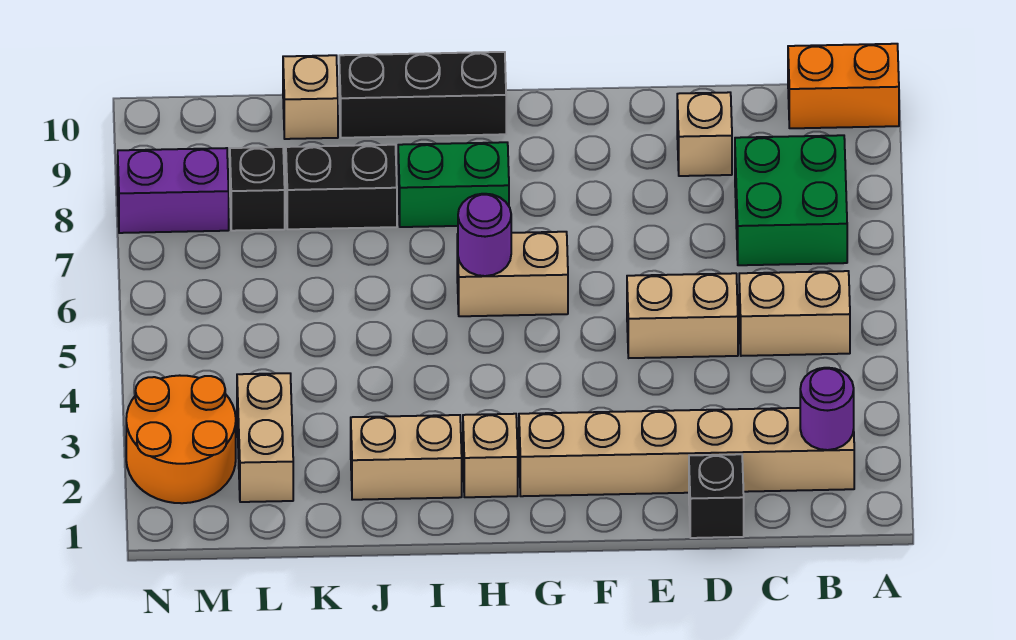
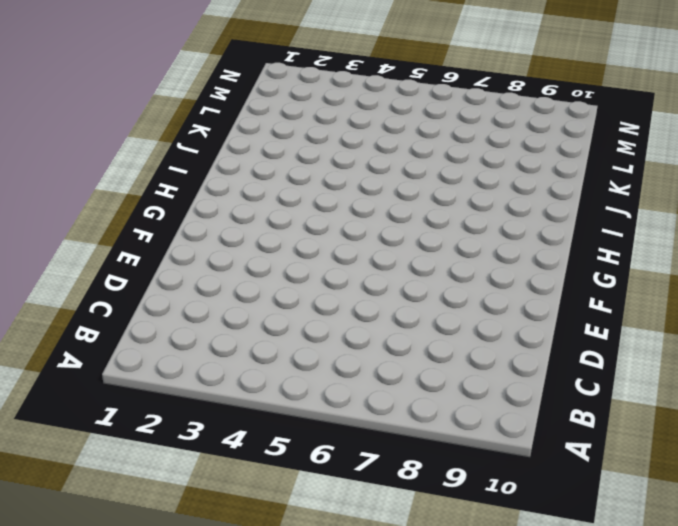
none -> orange brick A10:B10 level 1
none -> tan brick B2:G2 level 1
none -> tan brick B5:C5 level 1

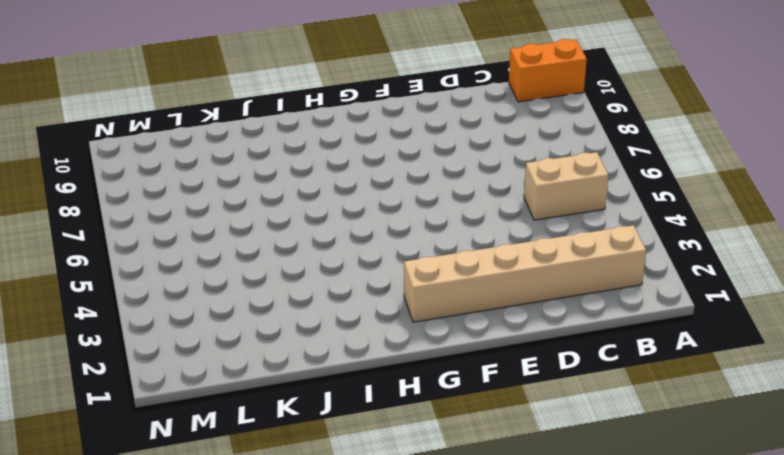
none -> green brick B7:C8 level 1
none -> black brick D1 level 1
none -> tan brick D5:E5 level 1

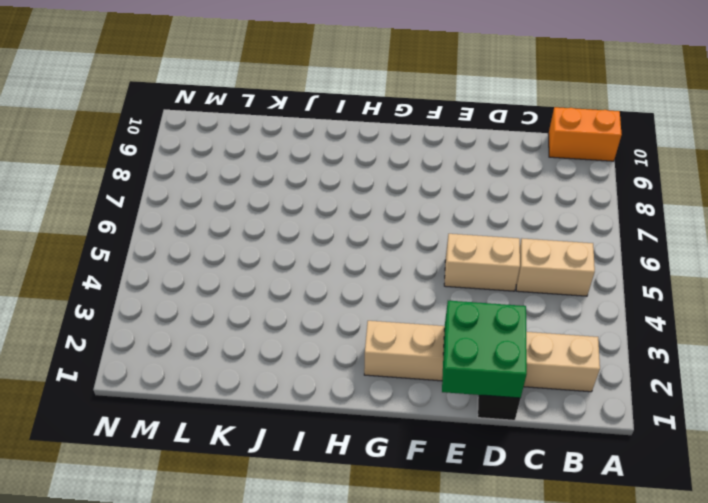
green brick D1:E2 level 2 -> green brick B7:C8 level 1
none -> tan brick D9 level 1
none -> tan brick G6:H6 level 1
none -> tan brick H2 level 1

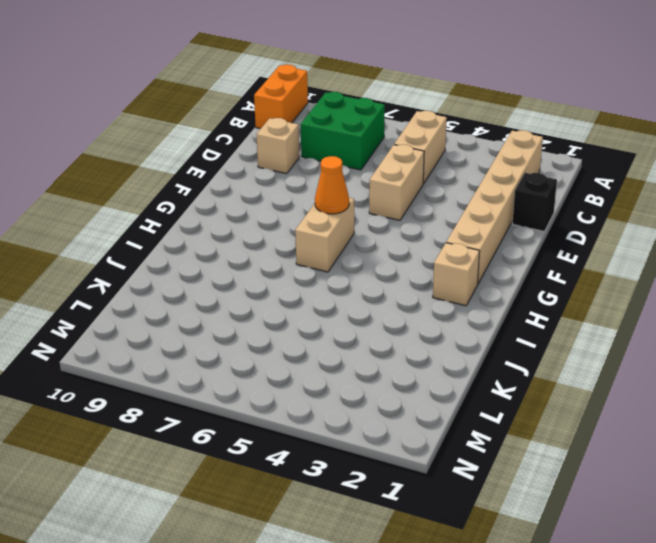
orange cone G6 level 2 -> none
none -> green brick H8:I8 level 1
none -> black brick H10:J10 level 1
none -> tan brick I2:J2 level 1

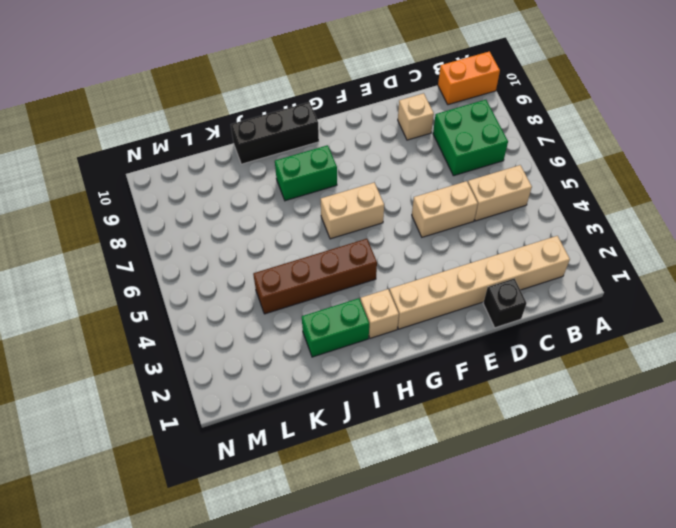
brown brick H4:K4 level 1 -> none
green brick I2:J2 level 1 -> tan brick I2:J2 level 1
none -> black brick J8:K8 level 1
none -> tan brick K10 level 1
none -> tan brick L2:L3 level 1

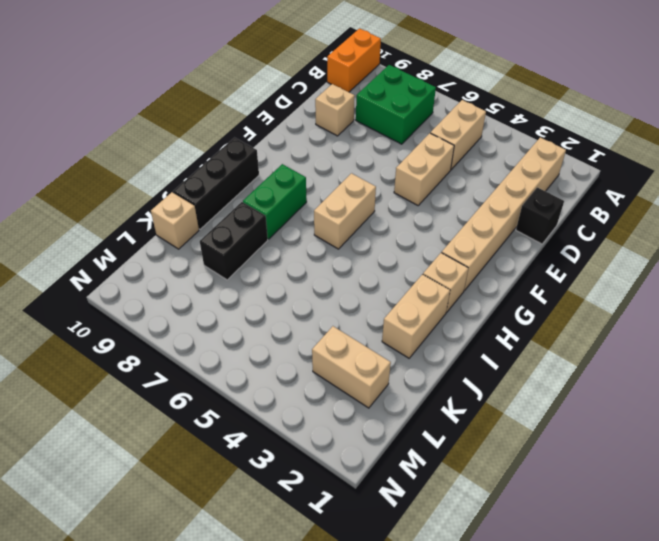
none -> black brick L8 level 1
none -> orange round brick M2:N3 level 1
none -> purple brick M8:N8 level 1

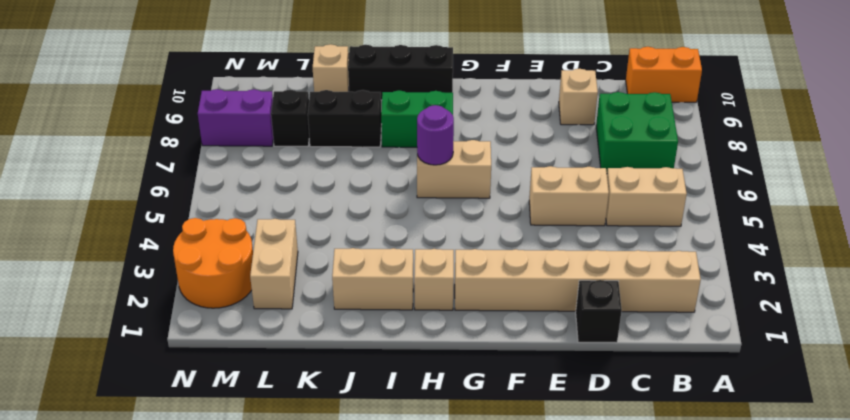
none -> purple round brick B2 level 2

